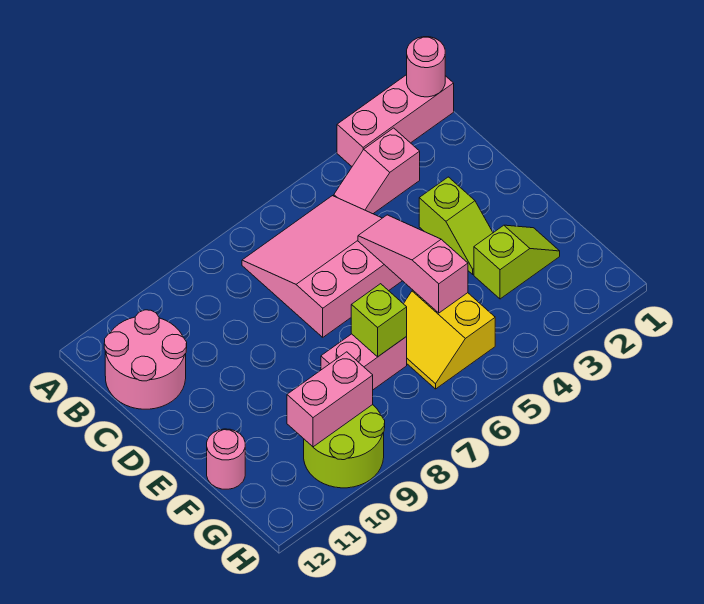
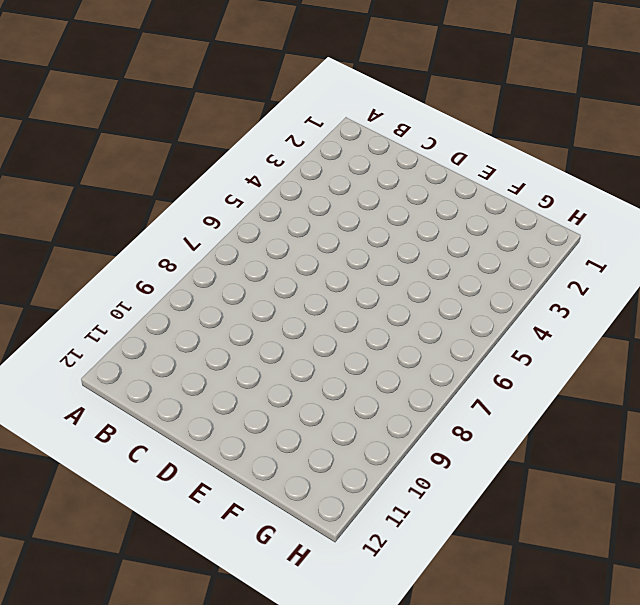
none -> pink brick A1:A3 level 1
none -> pink slope B3:B4 level 1 top 3
none -> pink slope B5:D7 level 1 top D

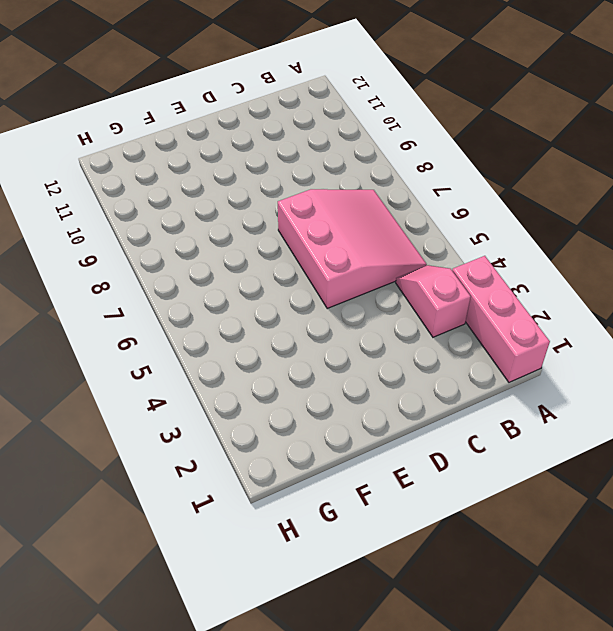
none -> pink round brick B11:C12 level 1
none -> lime slope D3:E3 level 1 top D
none -> lime slope F2:F3 level 1 top 3

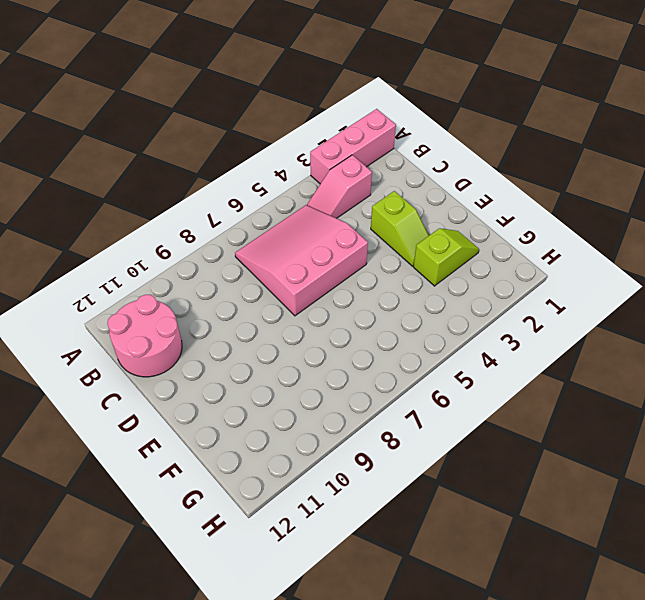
none -> yellow slope F5:G6 level 1 top 5
none -> pink brick F7:F8 level 1
none -> pink round brick F12 level 1

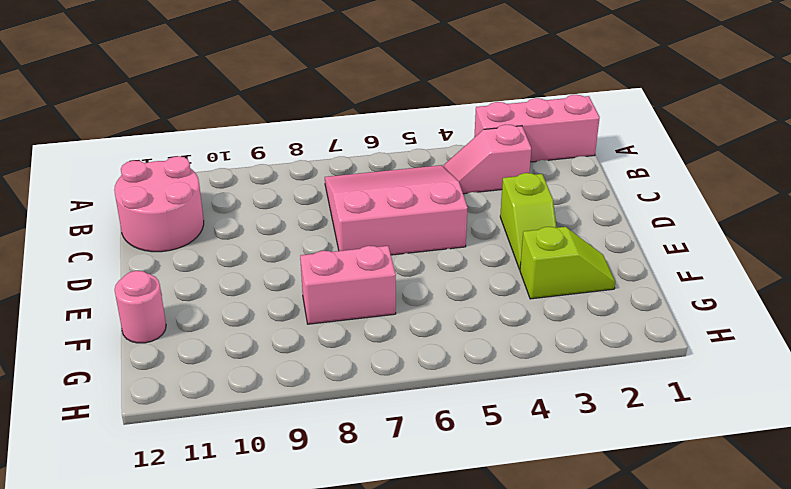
none -> yellow slope F5:G6 level 1 top 5
none -> lime round brick G9:H10 level 1
none -> pink round brick A1 level 2

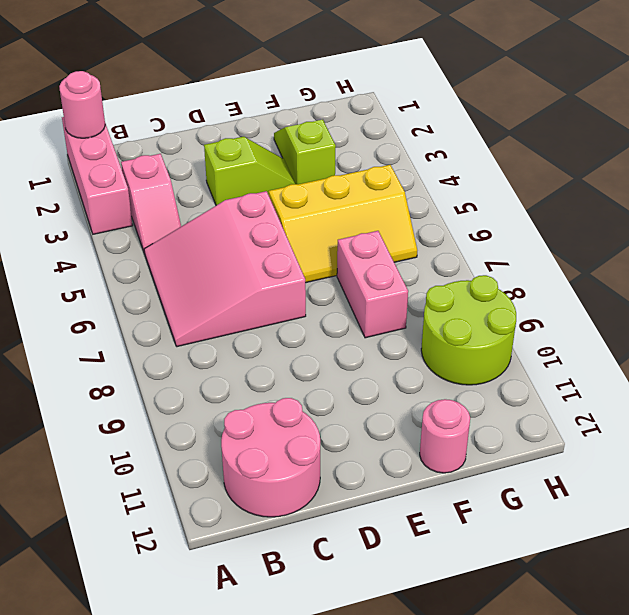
yellow slope E5:G6 level 1 top 5 -> yellow slope F5:G6 level 1 top 5
none -> pink slope D5:F5 level 2 top F
none -> lime brick F7 level 2
none -> pink brick G9:G10 level 2

